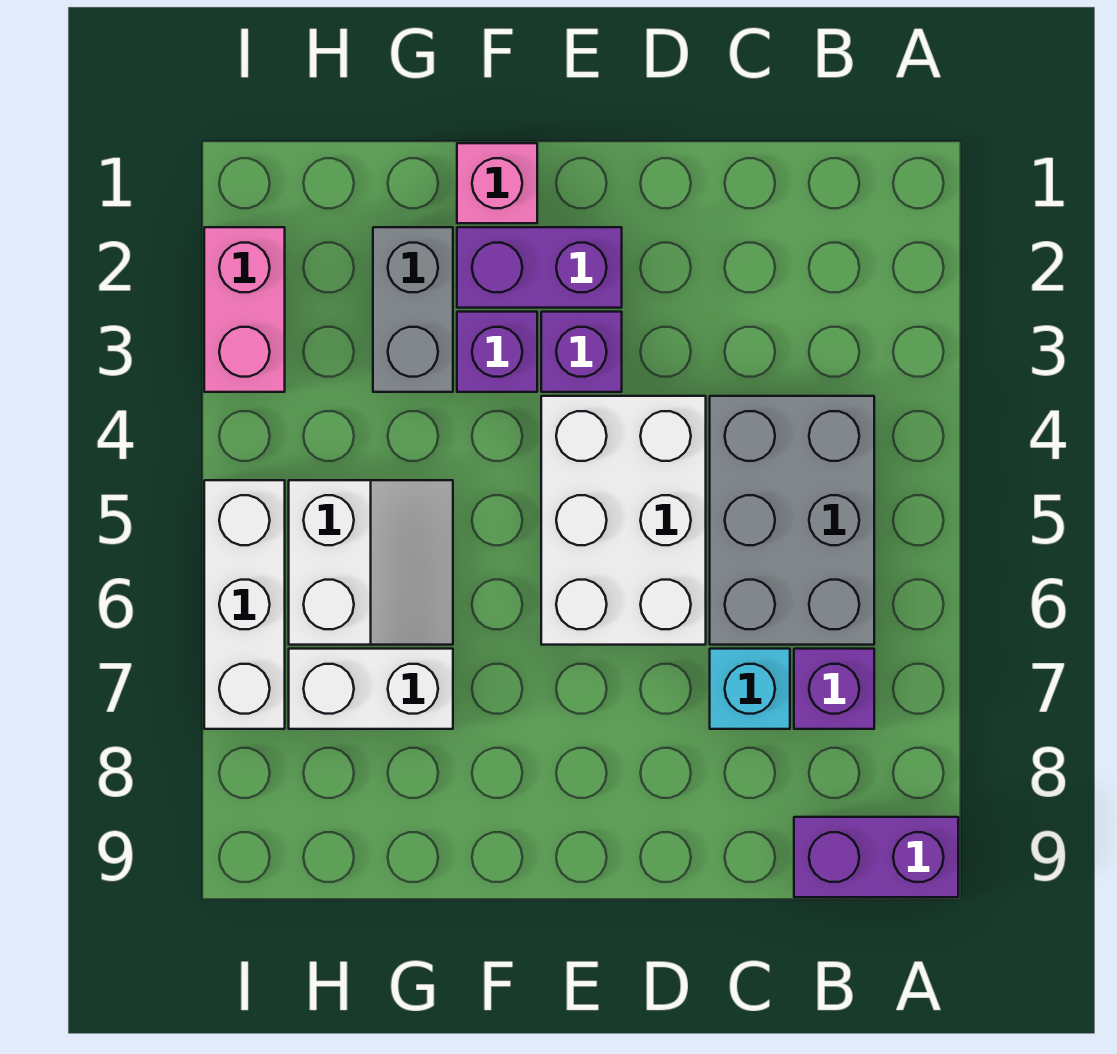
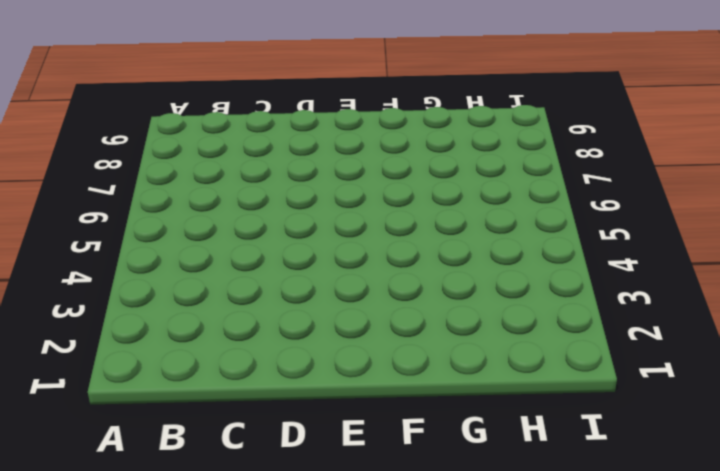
none -> purple brick A9:B9 level 1
none -> grey brick B4:C6 level 1
none -> purple brick B7 level 1

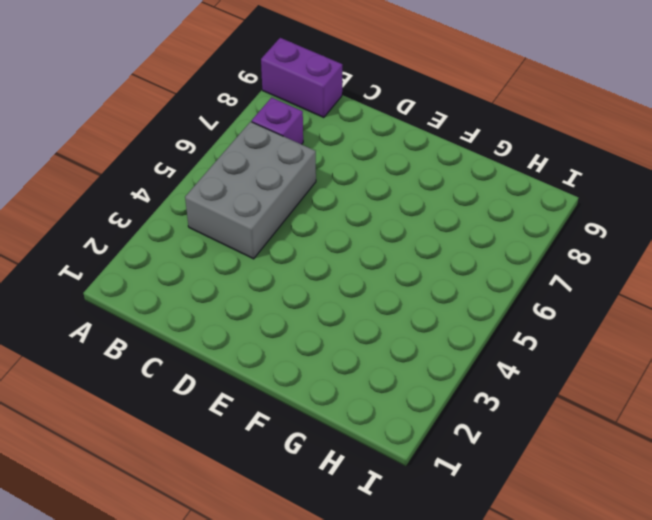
none -> cyan brick C7 level 1
none -> white brick D4:E6 level 1
none -> purple brick E2:F2 level 1

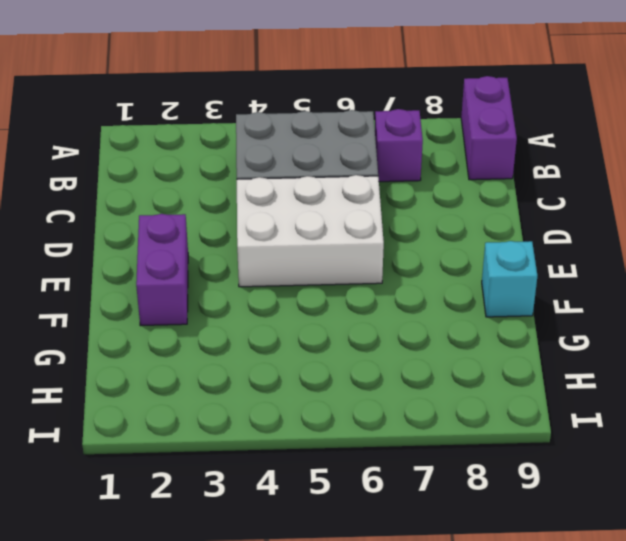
cyan brick F9 level 1 -> cyan brick C7 level 1
none -> purple brick E3 level 1
none -> pink brick F1 level 1
none -> purple brick F3 level 1

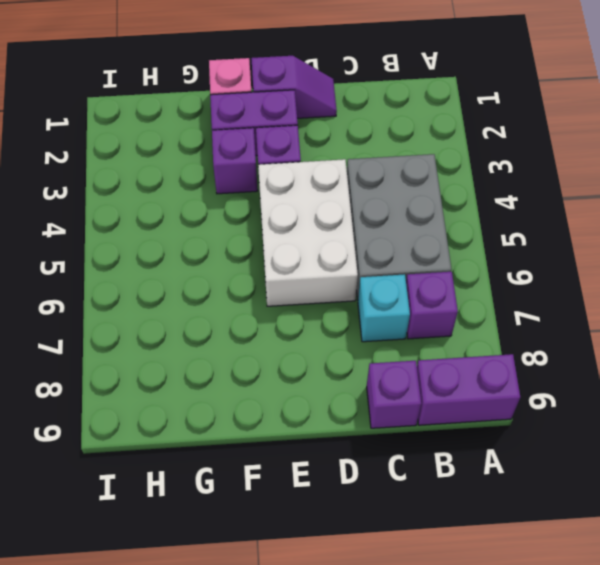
purple brick C9 level 1 -> none
purple slope D1:E1 level 1 top E -> none
none -> grey brick G2:G3 level 1
none -> white slope G5:H6 level 1 top H
none -> white brick G7:H7 level 1

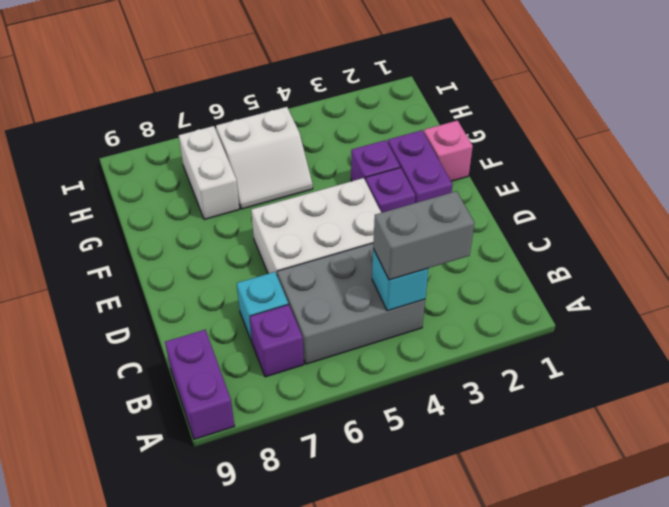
grey brick B3:B4 level 3 -> grey brick G2:G3 level 1
cyan brick B4 level 2 -> none
none -> pink brick I2:I3 level 1
none -> white brick I5:I7 level 1

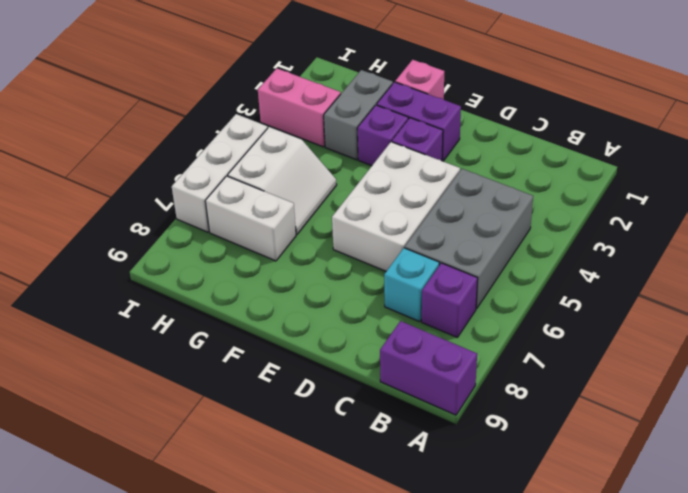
pink brick H3:I3 level 1 -> pink brick I2:I3 level 1

